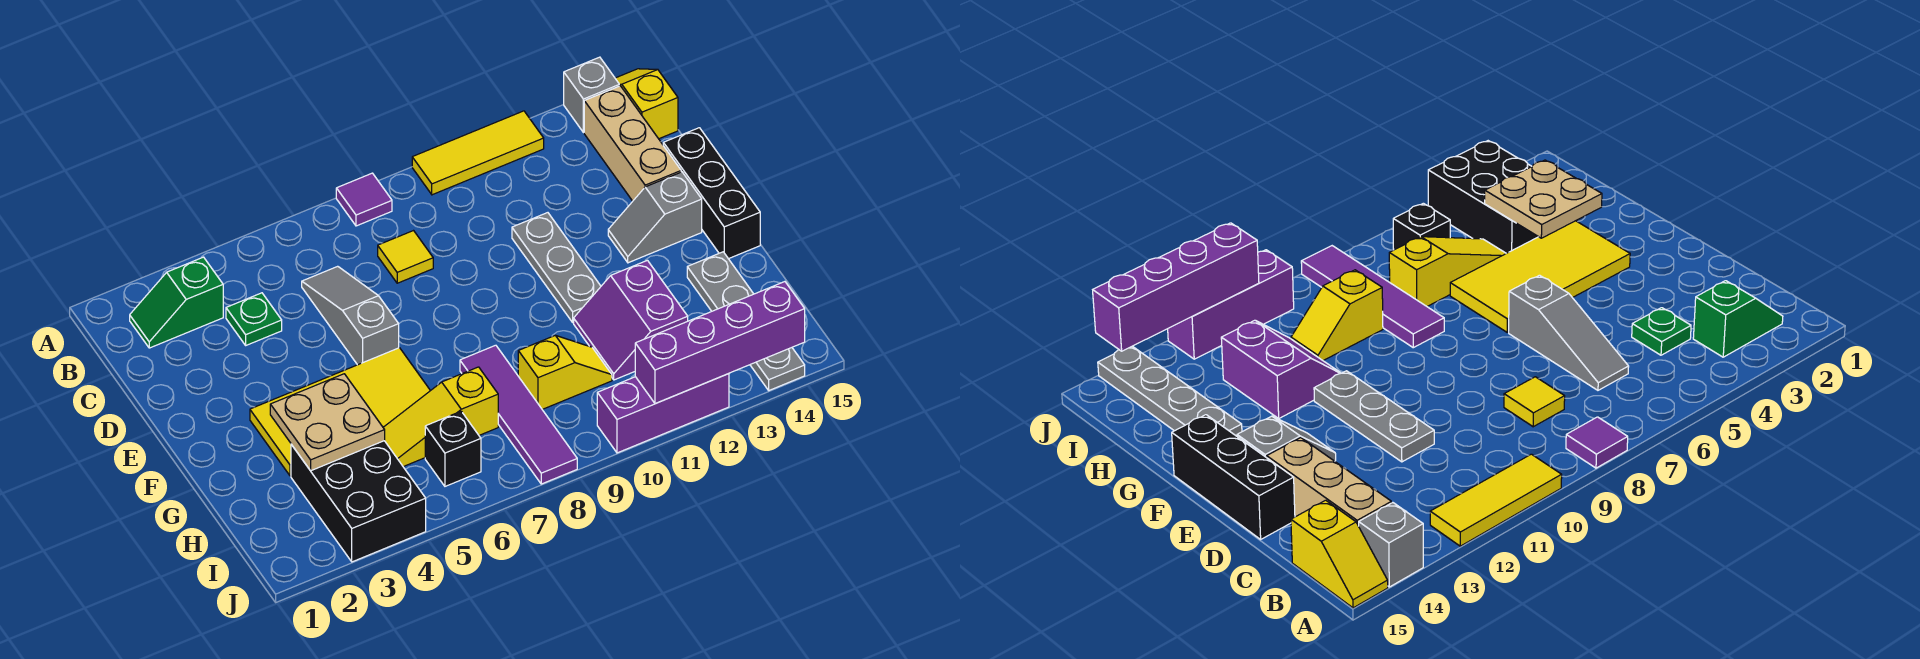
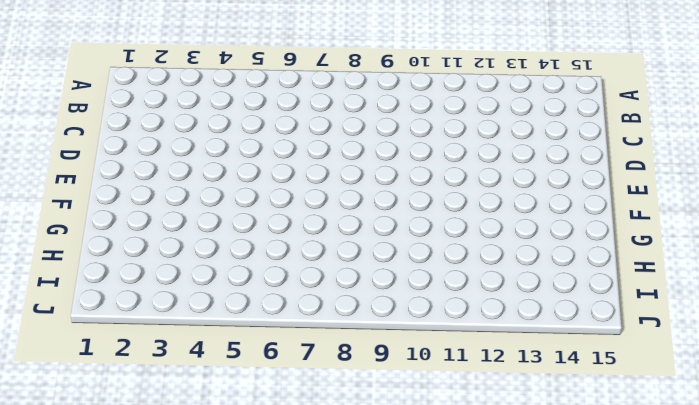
none -> purple tile A8 level 1
none -> yellow tile A10:A12 level 1
none -> grey brick A14 level 1

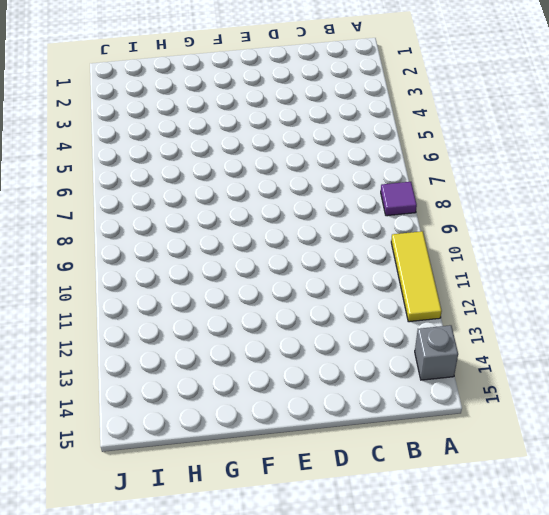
none -> yellow slope A15:B15 level 1 top B
none -> green slope B2:B3 level 1 top 3
none -> tan brick B14:D14 level 1

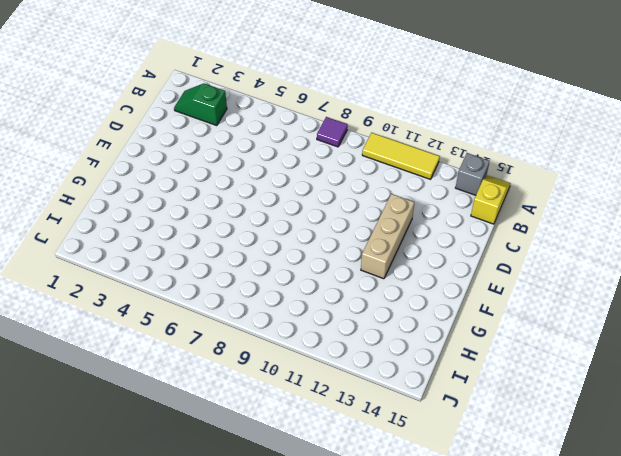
tan brick D12:F12 level 1 -> tan brick B14:D14 level 1
none -> green plate C4 level 1
none -> grey slope C6:E6 level 1 top E
none -> yellow tile C8 level 1

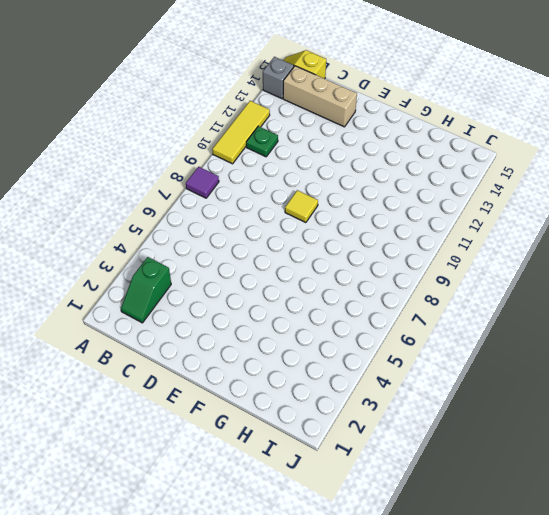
green plate B11 level 1 -> green plate C4 level 1
yellow tile E9 level 1 -> yellow tile C8 level 1
none -> grey slope C6:E6 level 1 top E
none -> grey plate D11:F11 level 1
none -> black brick D15:F15 level 1

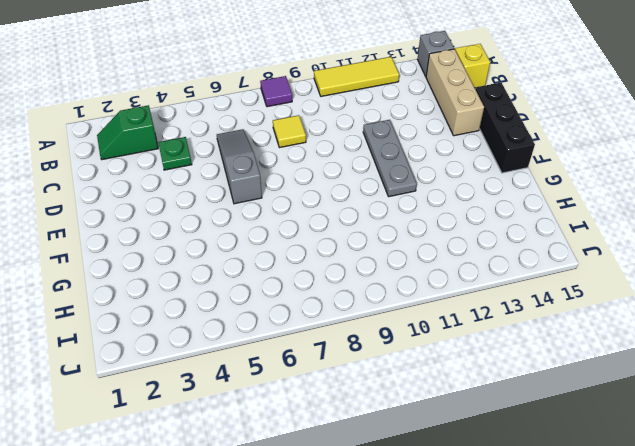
none -> grey slope E13:E14 level 1 top 14
none -> yellow tile F3:G6 level 1
none -> purple tile G8:J8 level 1

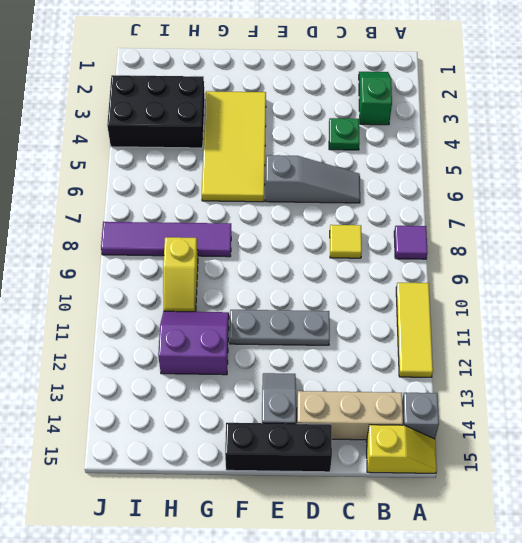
none -> grey plate G14:J14 level 1
none -> yellow slope H5:H7 level 1 top 7
none -> black brick I6 level 1

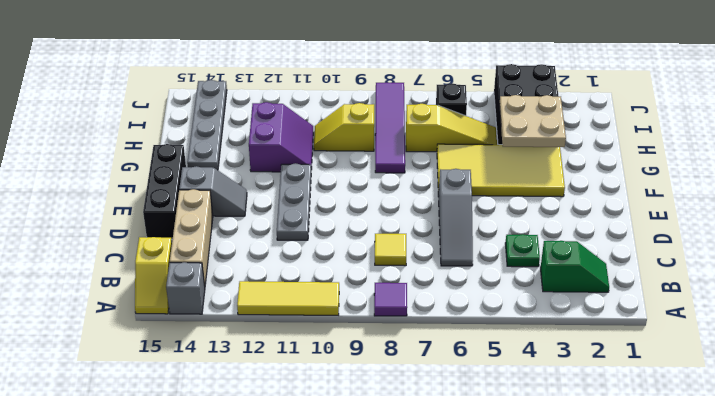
none -> purple brick J10:J12 level 1
none -> purple brick J11:J14 level 2

